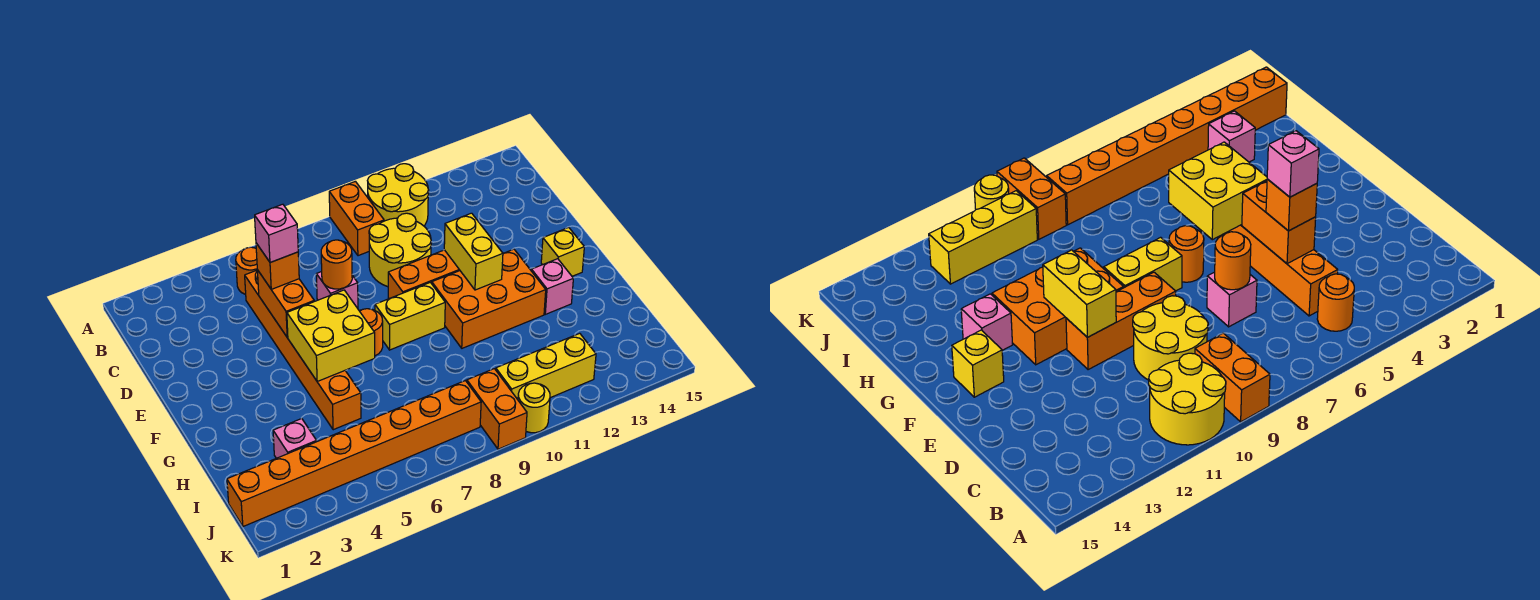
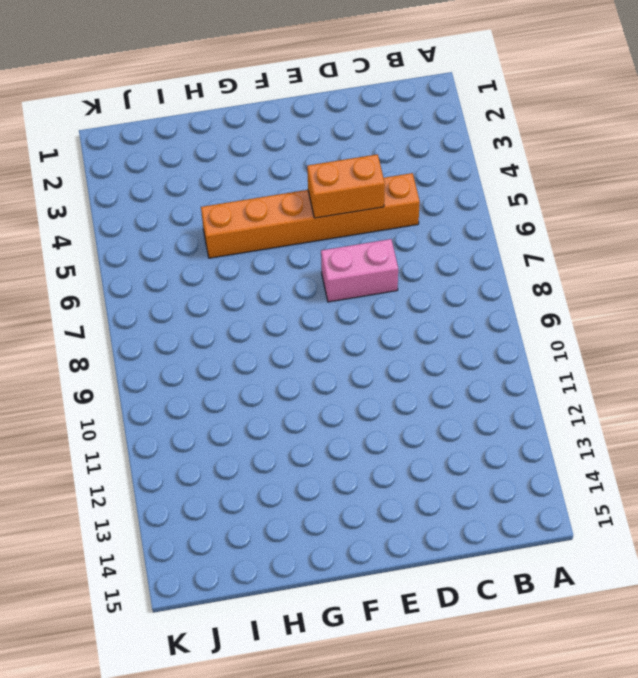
pink brick D7:E7 level 1 -> pink brick D7 level 1
none -> orange brick A9:B9 level 1
none -> yellow round brick A10:B11 level 1
none -> orange round brick B5 level 1

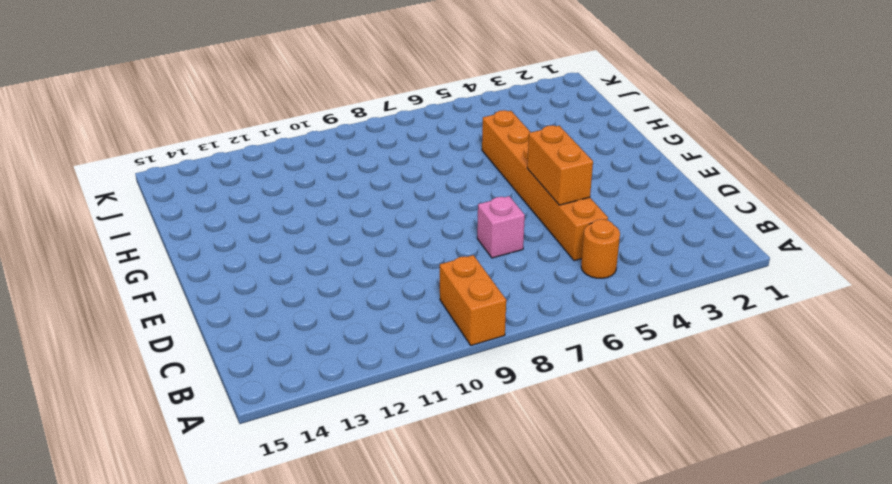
none -> yellow round brick A10:B11 level 1
none -> yellow round brick C9:D10 level 1
none -> orange brick E9:E11 level 1

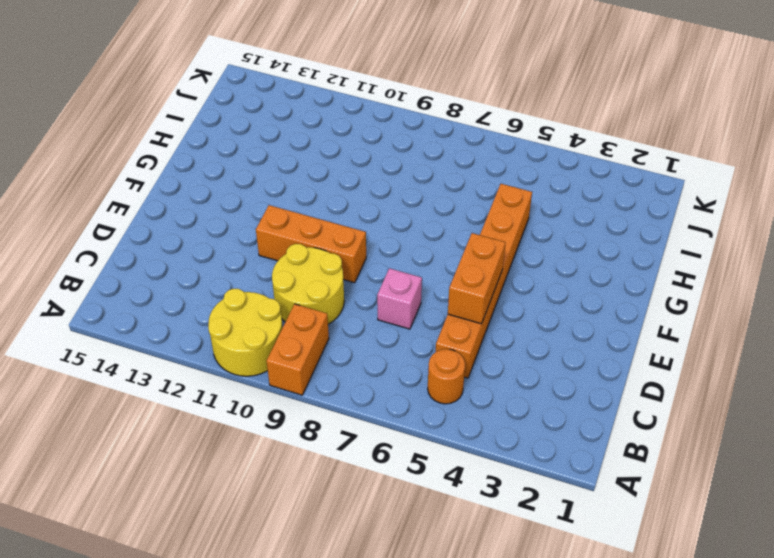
none -> orange round brick F7 level 1
none -> yellow brick F8:F9 level 1
none -> orange brick F10:G12 level 1

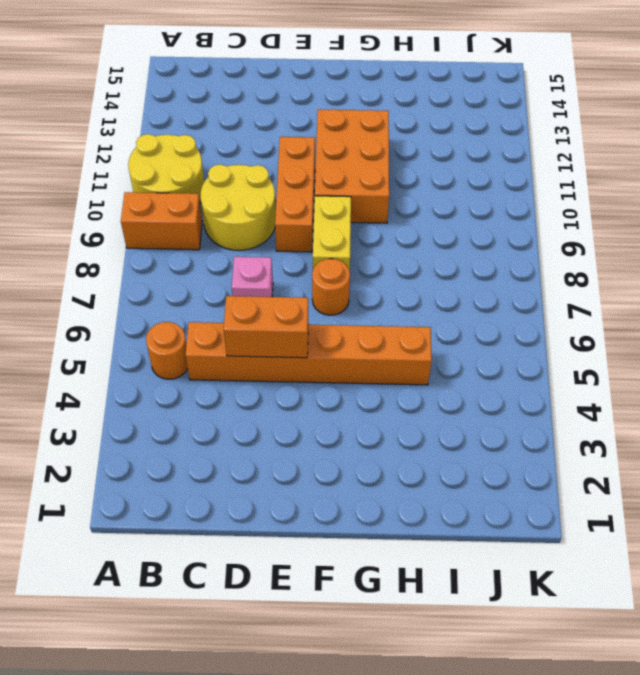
none -> yellow brick F14 level 1
none -> pink brick G13 level 1
none -> pink brick I3 level 1

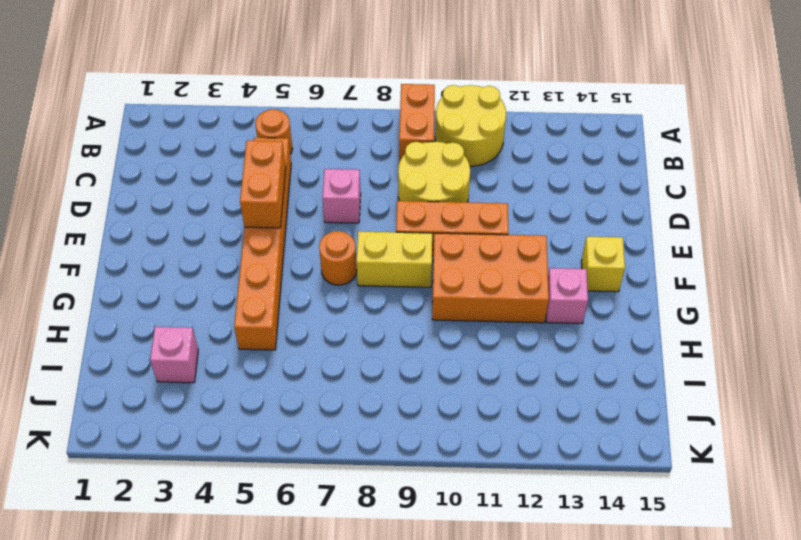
none -> orange brick J1:J8 level 1
none -> orange brick J9:K9 level 1
none -> yellow brick J10:J12 level 1

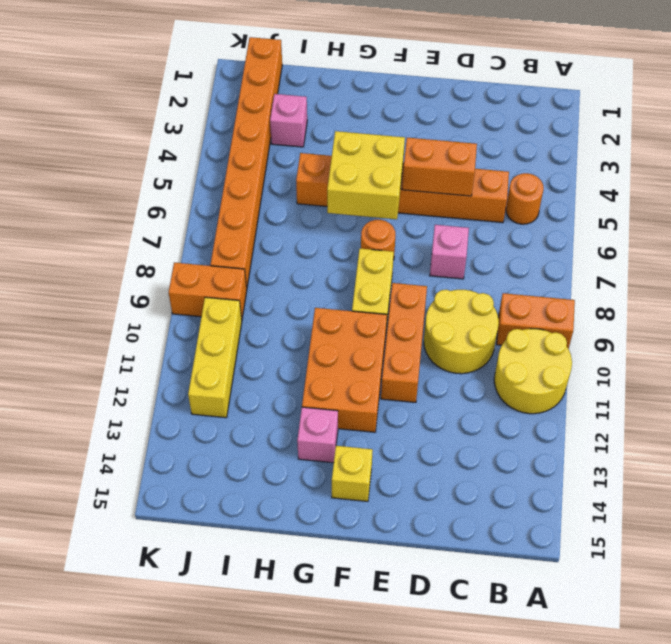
none -> yellow round brick K10 level 1
none -> orange round brick D7 level 2
none -> yellow brick E11:F11 level 2

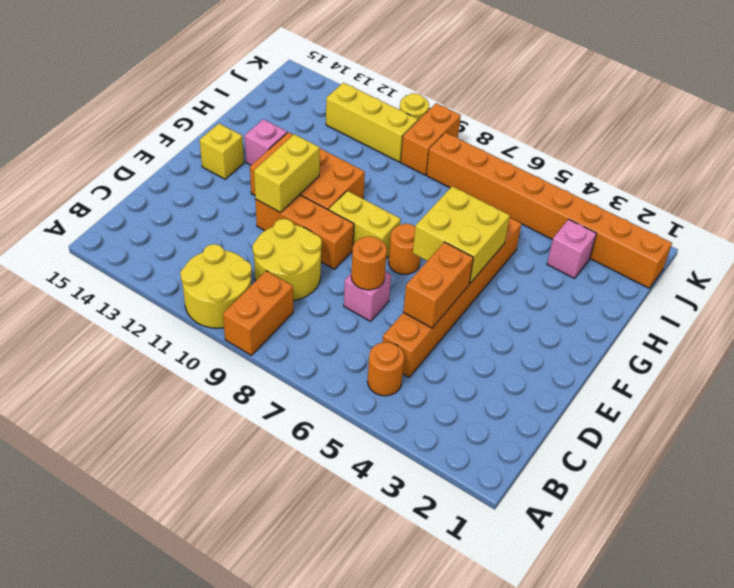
none -> orange brick D5 level 3
none -> pink brick D5 level 4

